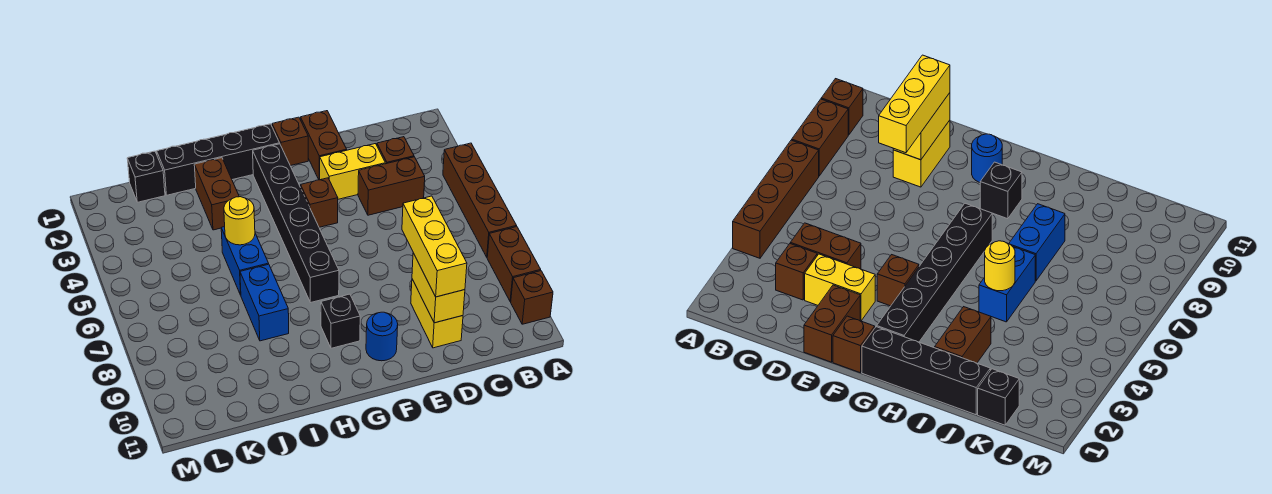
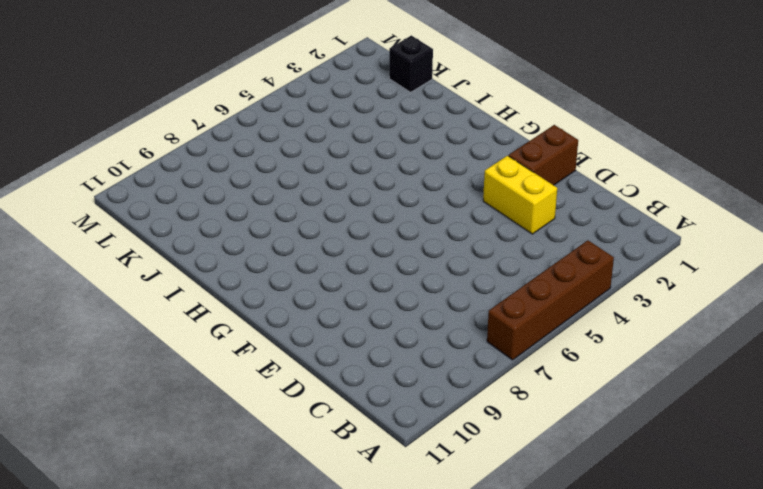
none -> brown brick A8:A9 level 1
none -> brown brick A10 level 1
none -> brown brick C3 level 1

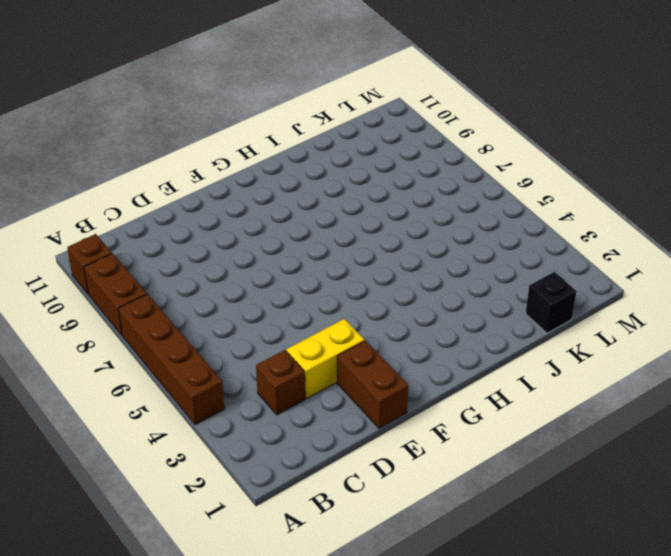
none -> brown brick C4:D4 level 1
none -> yellow brick D9:D10 level 1
none -> brown brick F1 level 1

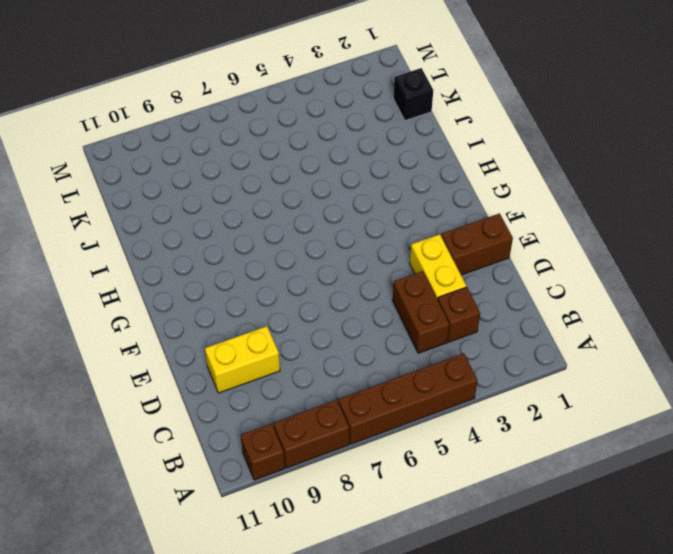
none -> brown brick F1 level 1
none -> brown brick F4 level 1
none -> blue round brick F10 level 1

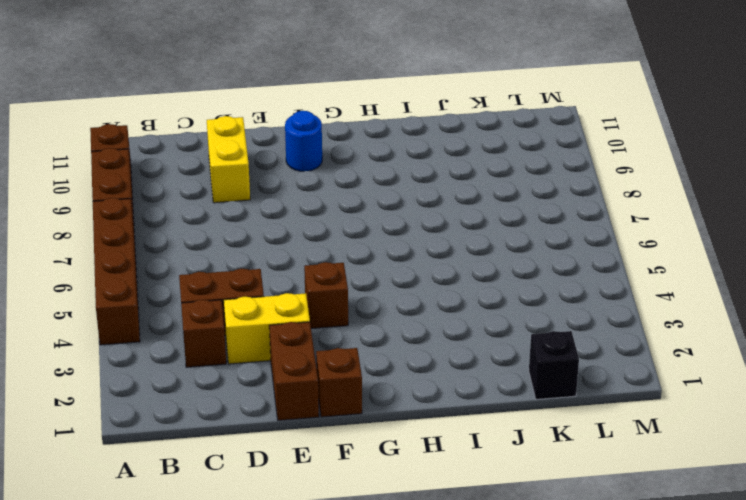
none -> black brick G1:J1 level 1
none -> black brick G2:G7 level 1
none -> black brick G9 level 1

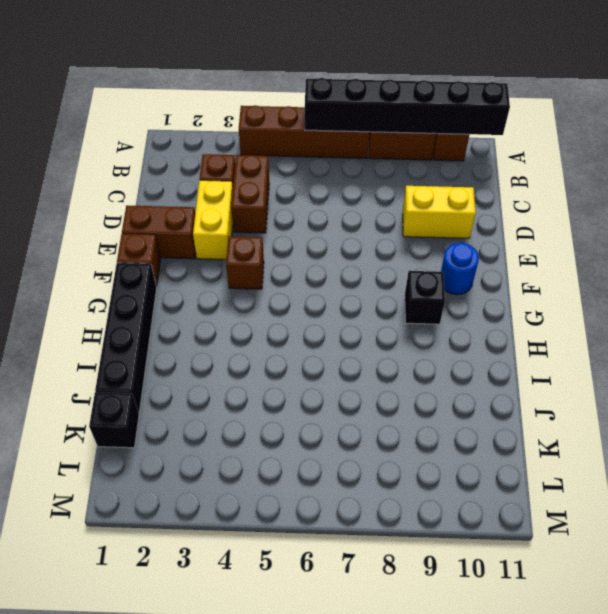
black brick A6:A11 level 2 -> black brick G2:G7 level 1
none -> brown brick I2:I3 level 1
none -> blue brick I5:I6 level 1
none -> blue brick I7:I8 level 1

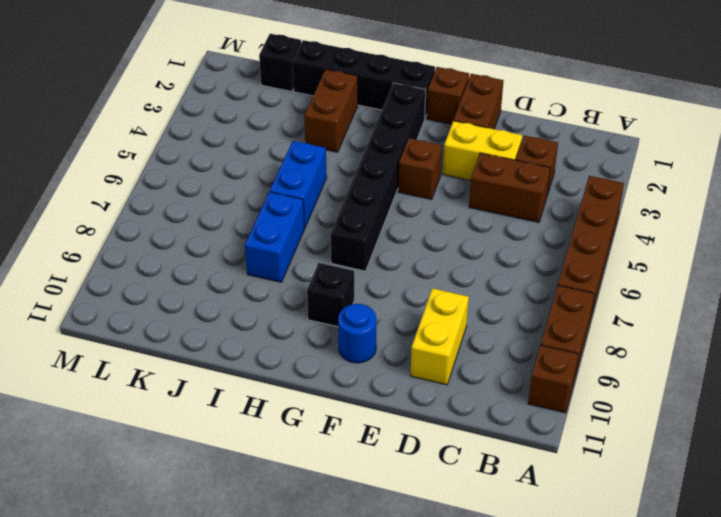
none -> yellow brick D9:D10 level 2
none -> yellow round brick I5 level 2
none -> yellow brick D8:D10 level 3

